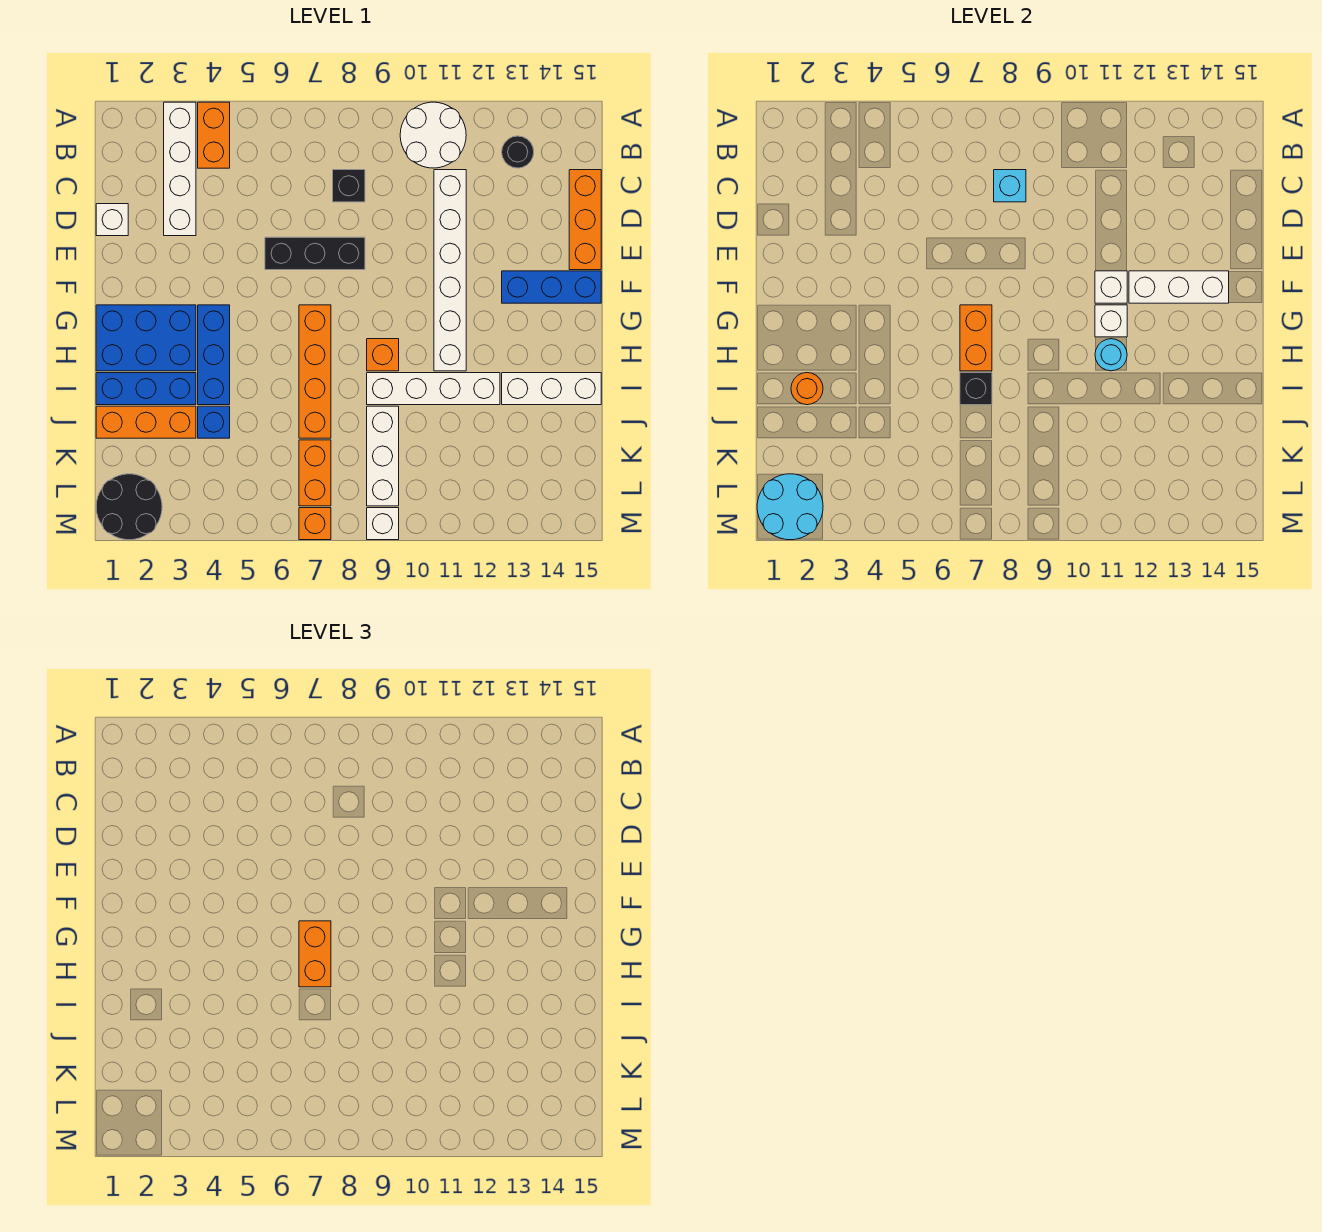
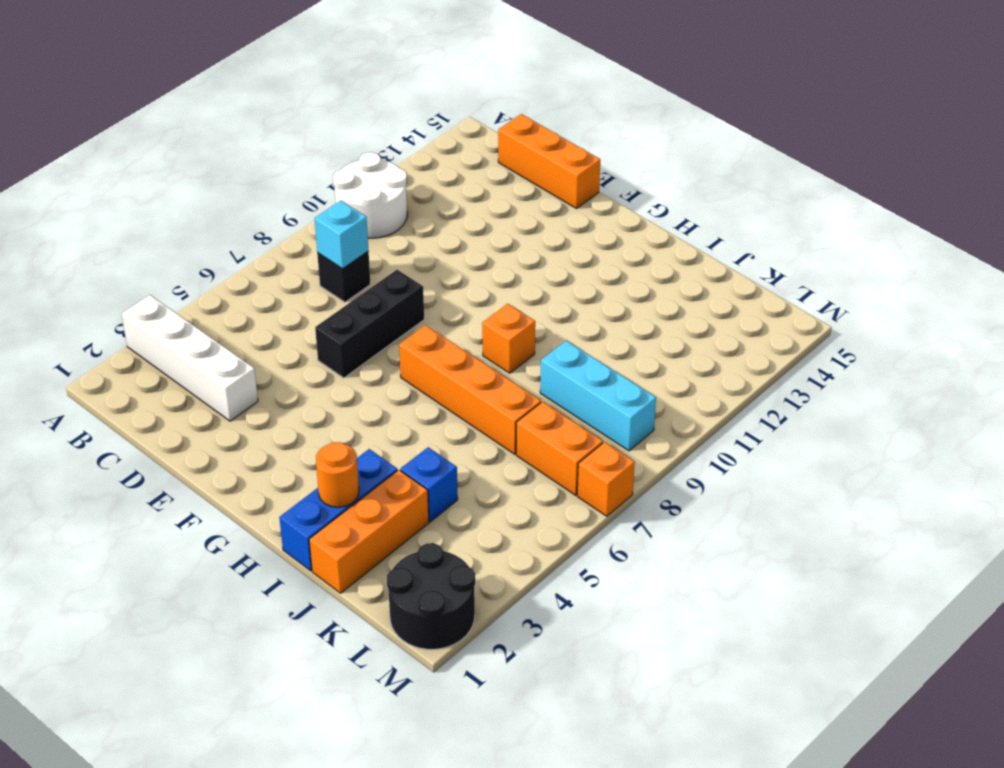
cyan brick J9:L9 level 1 -> white brick J9:L9 level 1
none -> orange brick A4:B4 level 1
none -> black round brick B13 level 1
none -> white brick C11:H11 level 1
none -> white brick D1 level 1

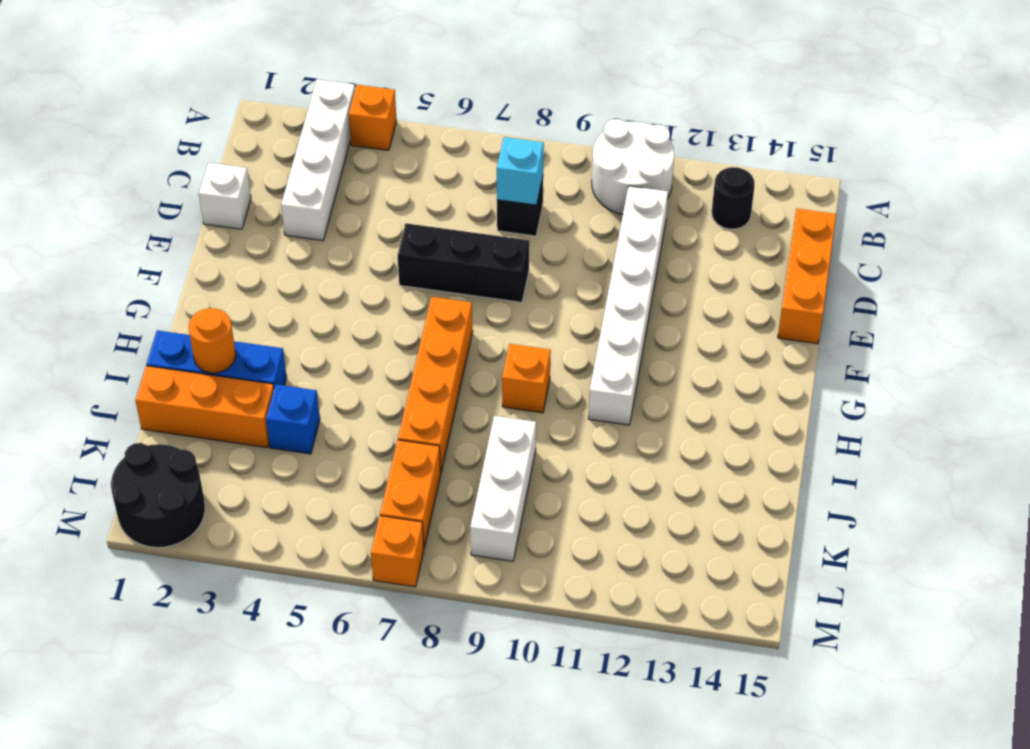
orange brick A4 level 1 -> orange brick A4:B4 level 1
none -> blue brick F13:F15 level 1
none -> blue brick G1:H3 level 1
none -> blue brick G4:I4 level 1
none -> white brick I9:I12 level 1

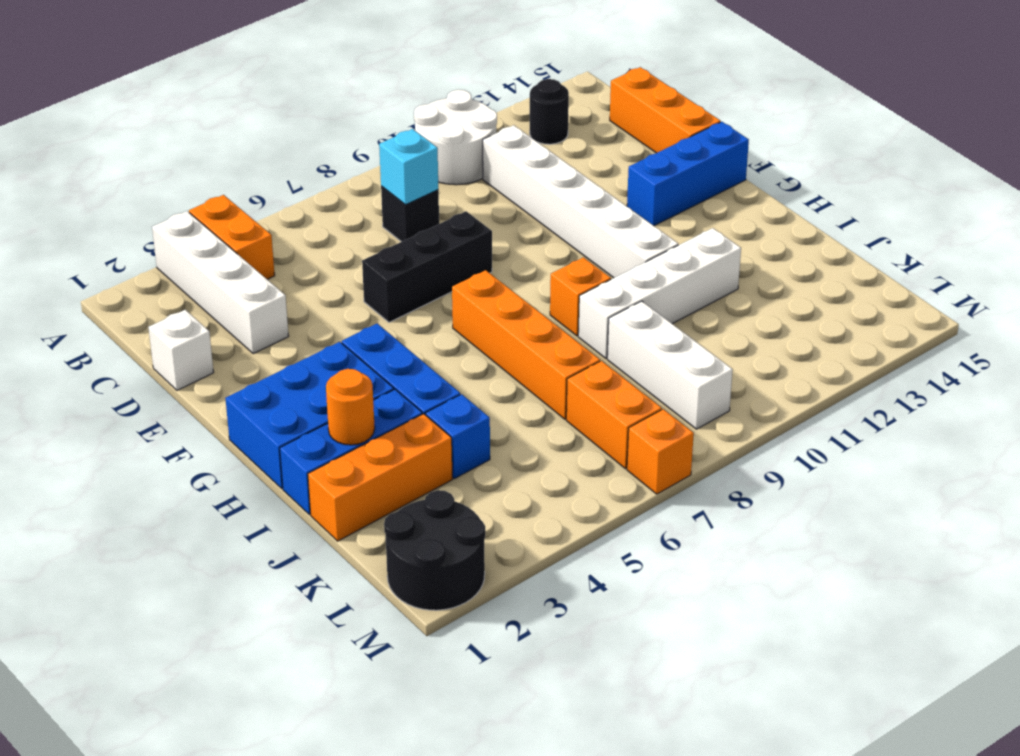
none -> white brick I13:I15 level 1
none -> white brick M9 level 1
none -> white brick F11 level 2
none -> white brick F12:F14 level 2

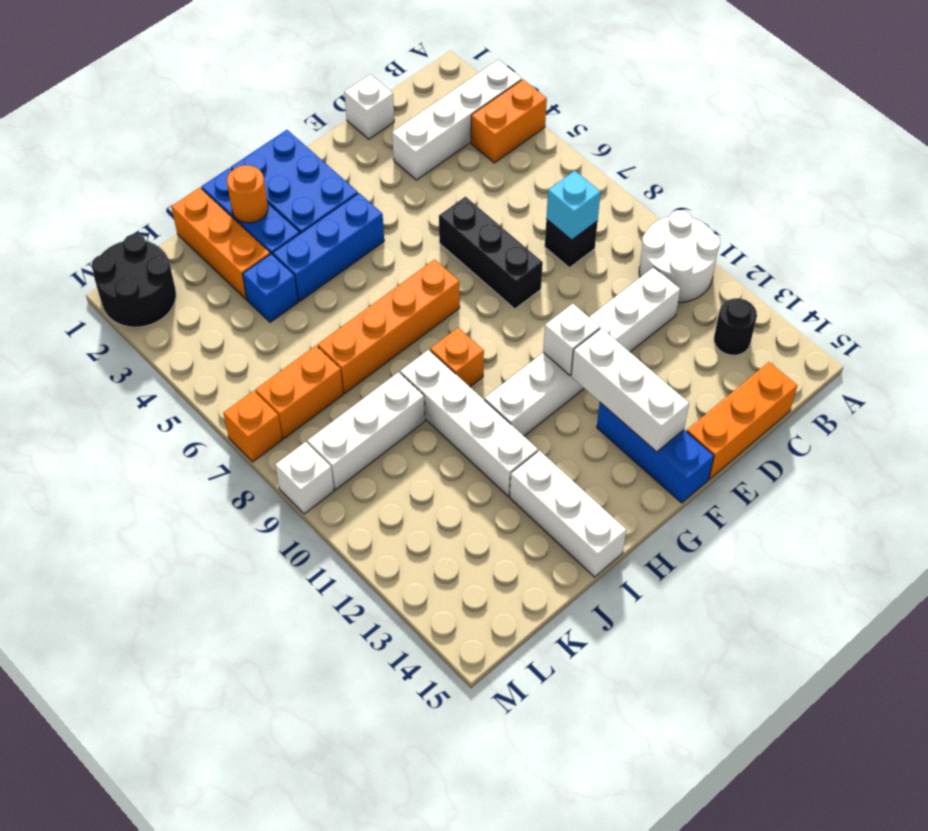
none -> orange brick G7:H7 level 2
none -> white brick G11 level 2
none -> cyan round brick H11 level 2
none -> black brick I7 level 2

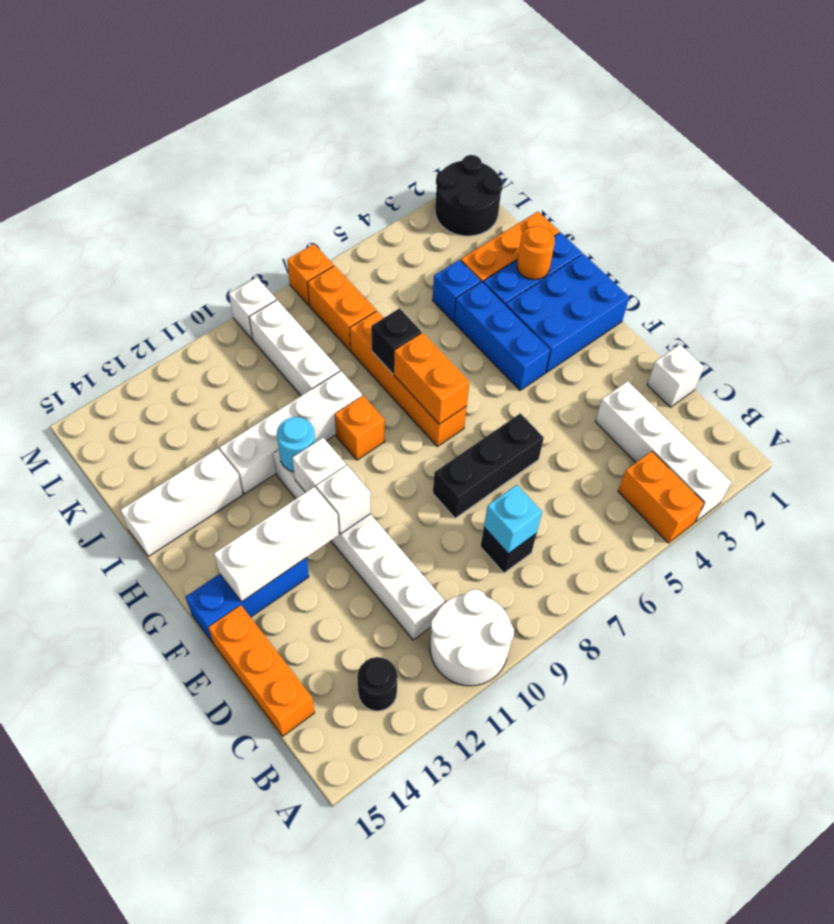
none -> cyan round brick L1:M2 level 2
none -> orange brick G7:H7 level 3

